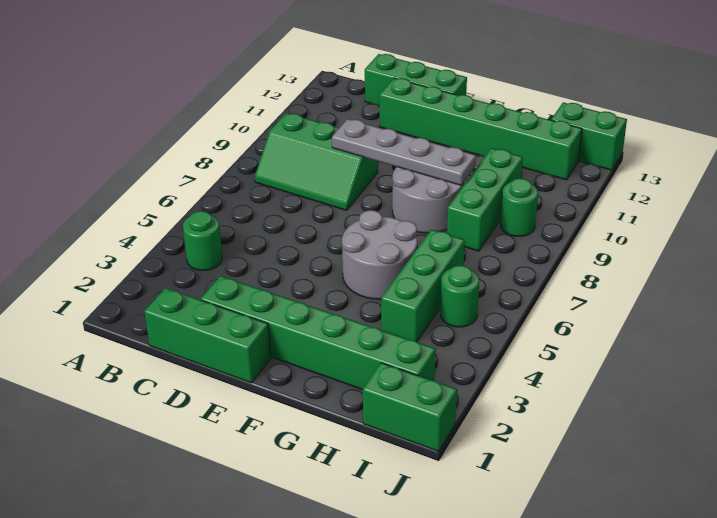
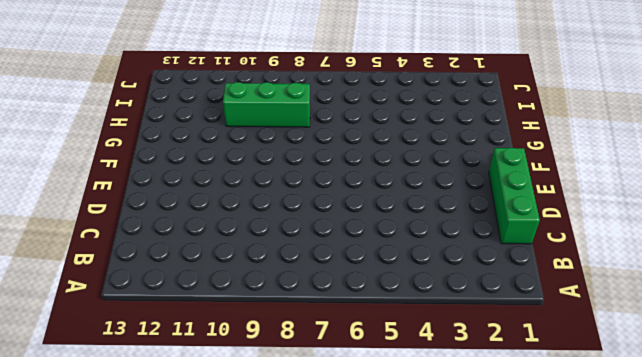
none -> green round brick B4 level 1
none -> green slope B8:D9 level 1 top 9
none -> green brick C13:E13 level 1

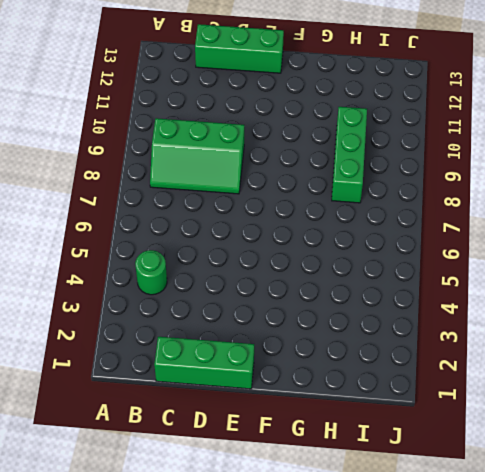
none -> green brick D2:I2 level 1
none -> green brick D12:I12 level 1
none -> grey round brick F5:G6 level 1

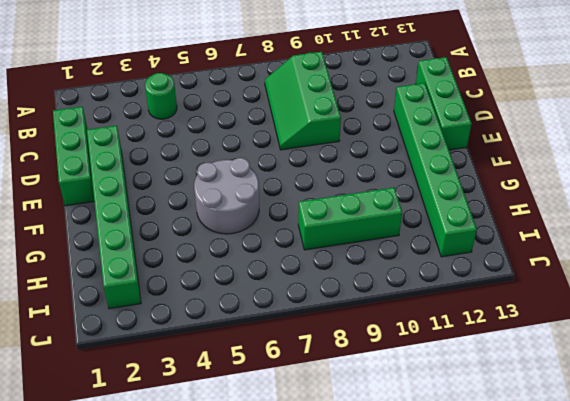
none -> grey round brick F8:G9 level 1
none -> green brick H4:H6 level 1
none -> green brick I1:J1 level 1

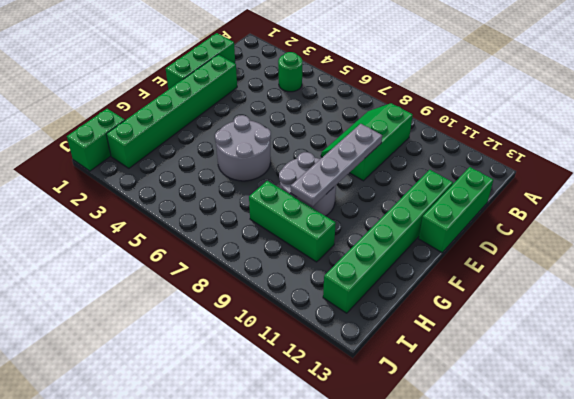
none -> green brick H4:H6 level 1
none -> green round brick I5 level 1
none -> green round brick I9 level 1

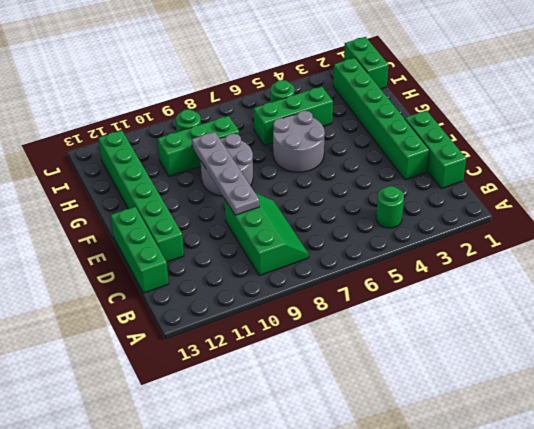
none -> green brick I13:J13 level 1

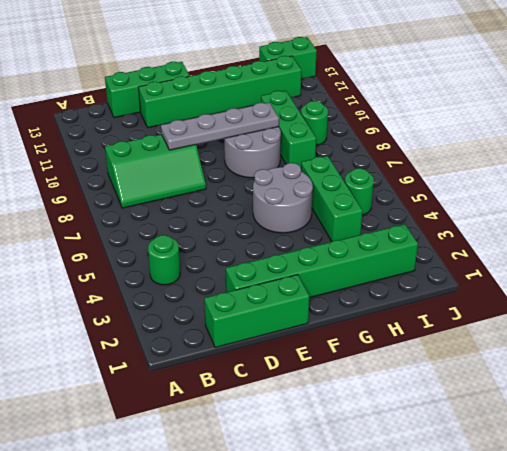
none -> green brick I1:J1 level 1

